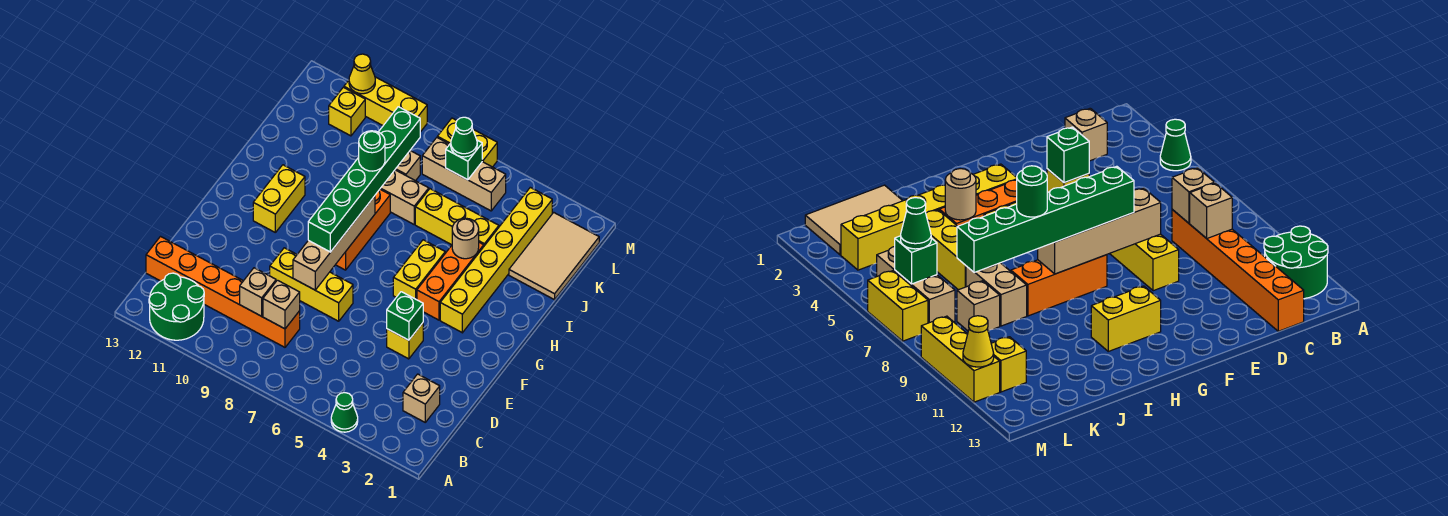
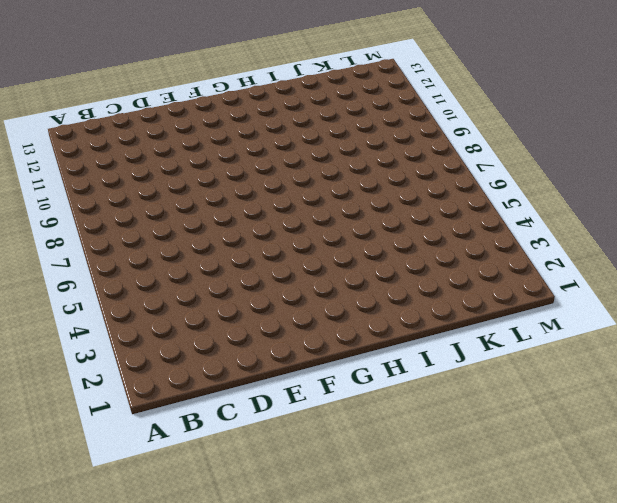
none -> green cone A4 level 1
none -> green round brick A11:B12 level 1
none -> tan brick C2 level 1

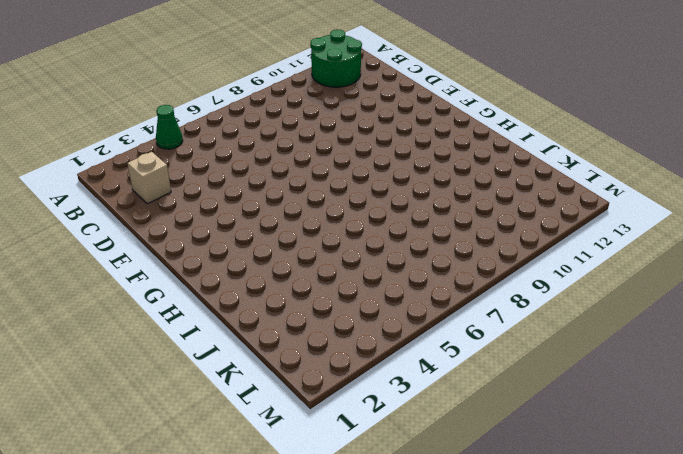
none -> orange brick C8:C13 level 1
none -> yellow brick E4 level 1
none -> yellow brick E7:E9 level 1

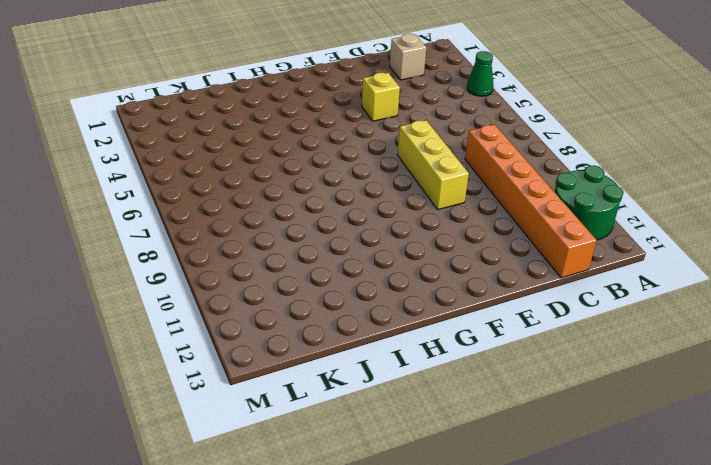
none -> yellow brick G3:L3 level 1
none -> orange brick G4:I4 level 1
none -> yellow brick G5:H5 level 1

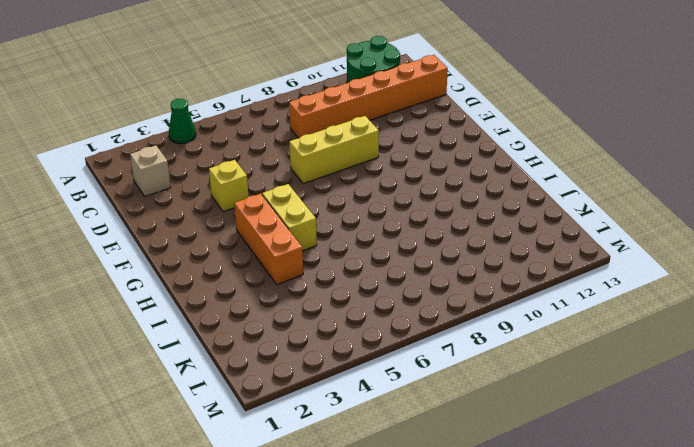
none -> yellow brick G3:L3 level 1
none -> orange brick G8:I8 level 1
none -> yellow brick G11:H11 level 1

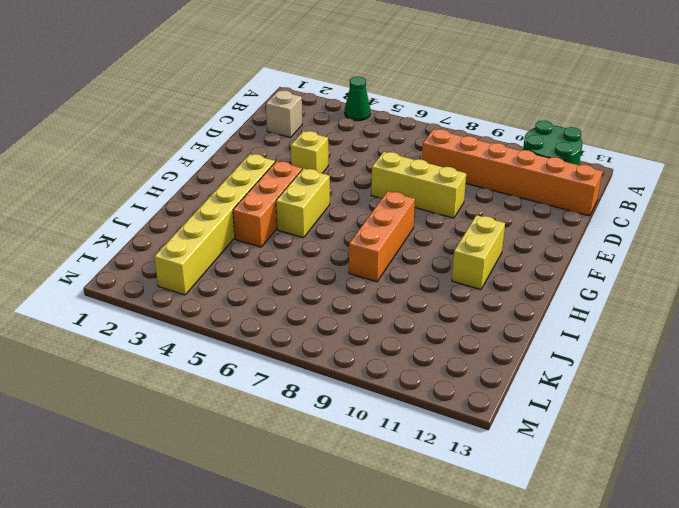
none -> tan tile J1:L2 level 1
none -> yellow brick J4:J6 level 1
none -> tan brick J7:J8 level 1

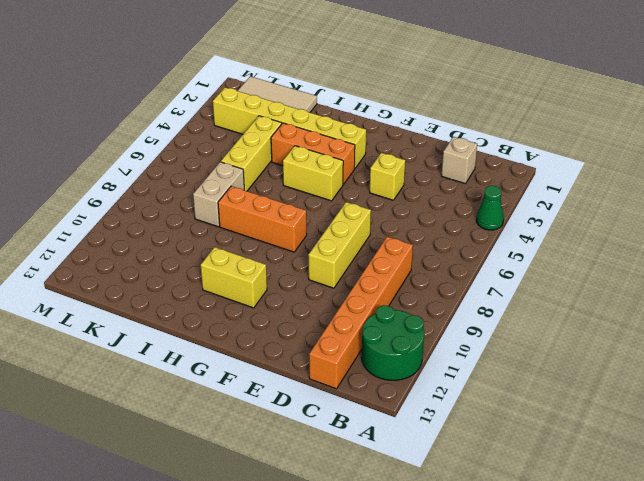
none -> tan brick K8 level 1
none -> tan brick L5:L7 level 1
none -> yellow brick L11 level 1

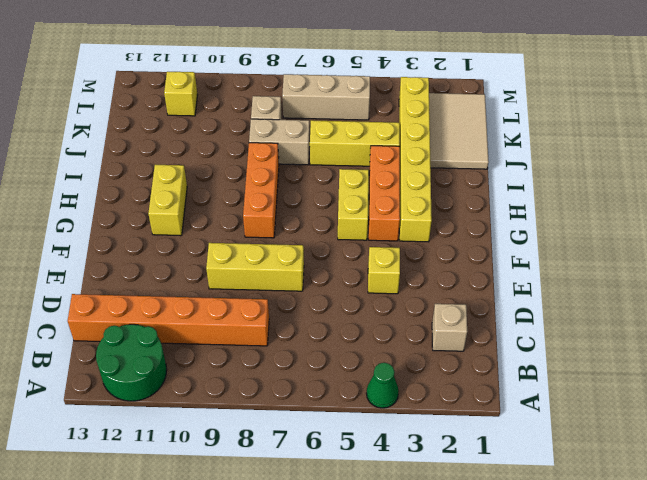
none -> yellow brick M6:M7 level 1
none -> yellow brick M9:M11 level 1
none -> tan brick C8 level 2

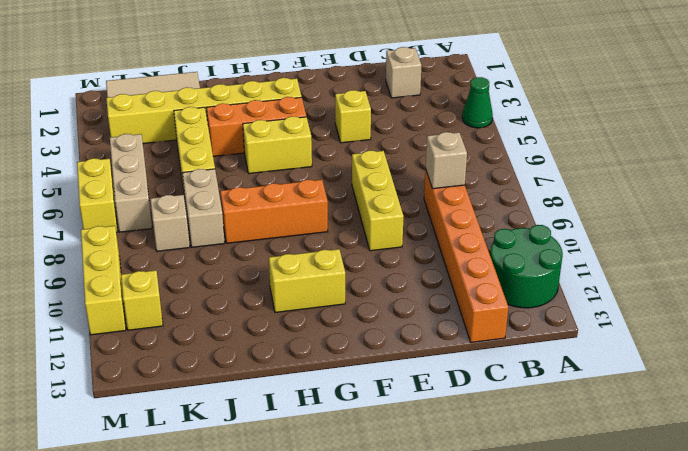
none -> tan brick C9 level 2
none -> green brick E4 level 2
none -> tan brick E8:H8 level 2

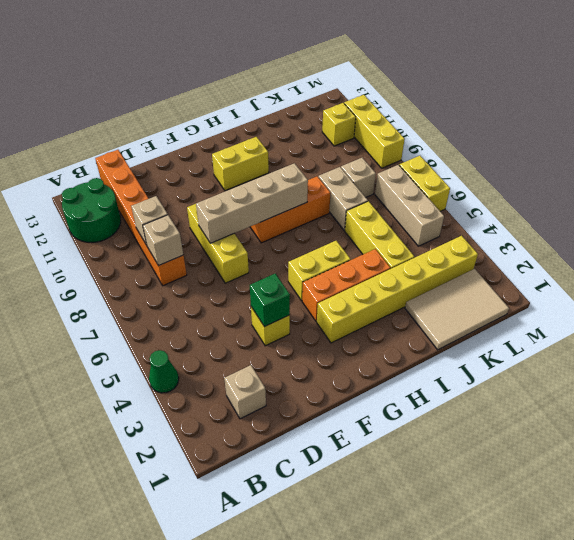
none -> tan round brick I4 level 2
none -> green brick L6 level 2
none -> yellow cone M11 level 2

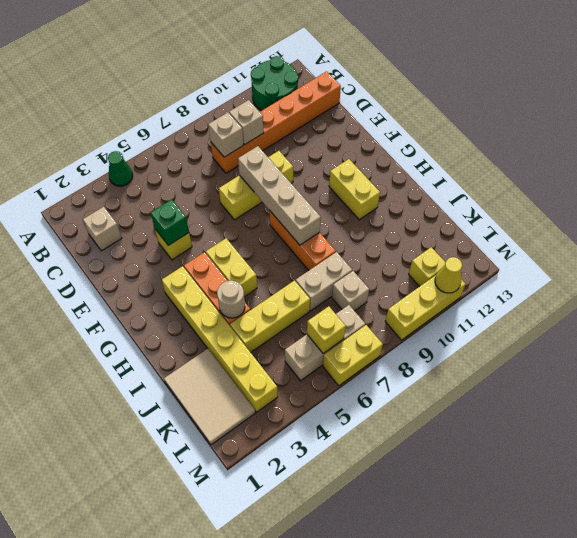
yellow brick L6 level 2 -> green brick L6 level 2
none -> green brick F8:K8 level 3
none -> green cone L6 level 3
none -> green round brick I8 level 4

